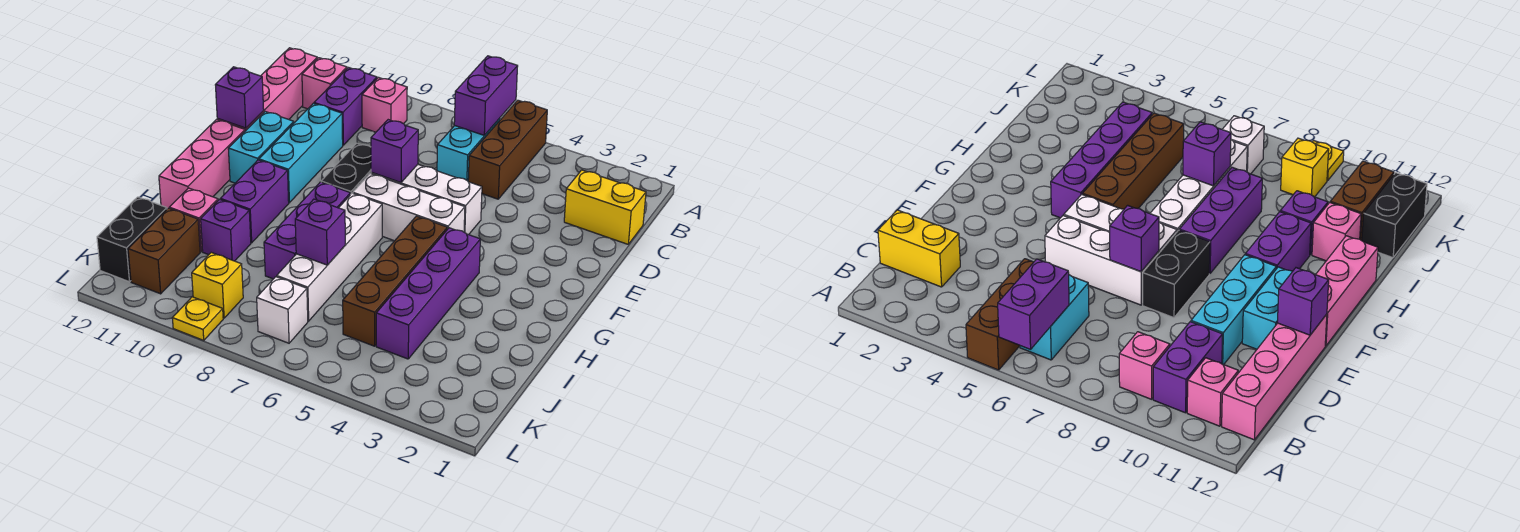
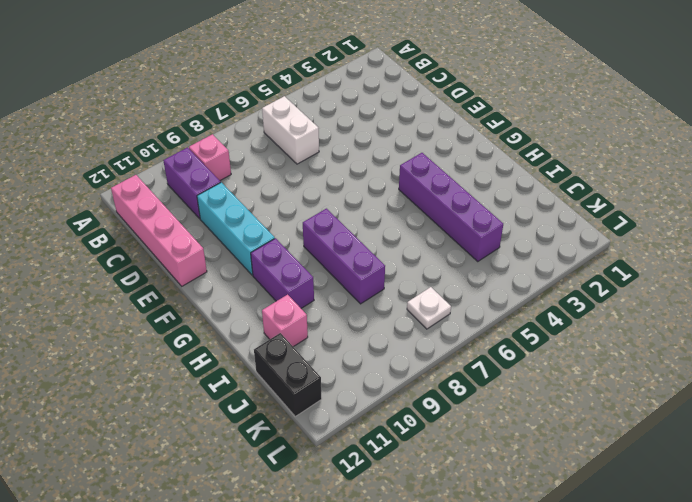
white brick B6:C6 level 1 -> cyan brick B6:C6 level 1
white plate K7 level 1 -> white brick K7 level 1
none -> brown brick A5:C5 level 1
none -> pink brick B11 level 1
none -> yellow brick C1:C2 level 1

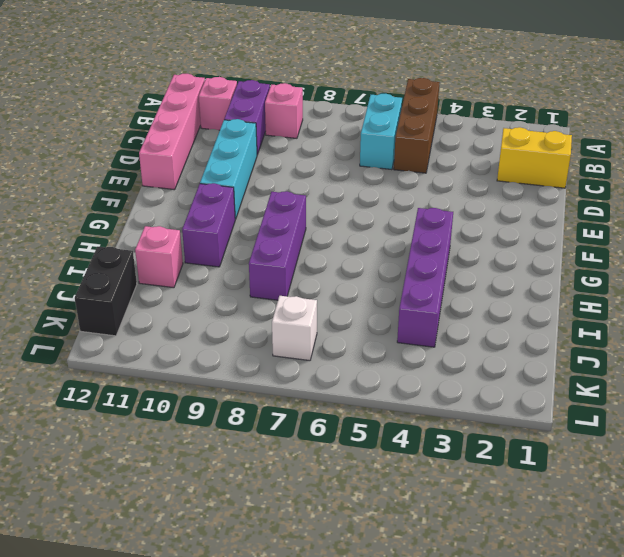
none -> white brick E5:E7 level 1
none -> black brick E8:F8 level 1
none -> cyan brick E11:F11 level 1

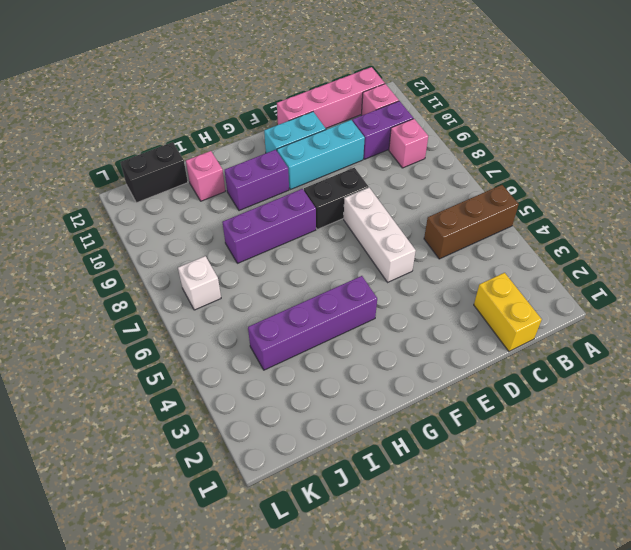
none -> cyan brick B6:C6 level 1
none -> white brick F5:F7 level 1
none -> pink brick F12:H12 level 1

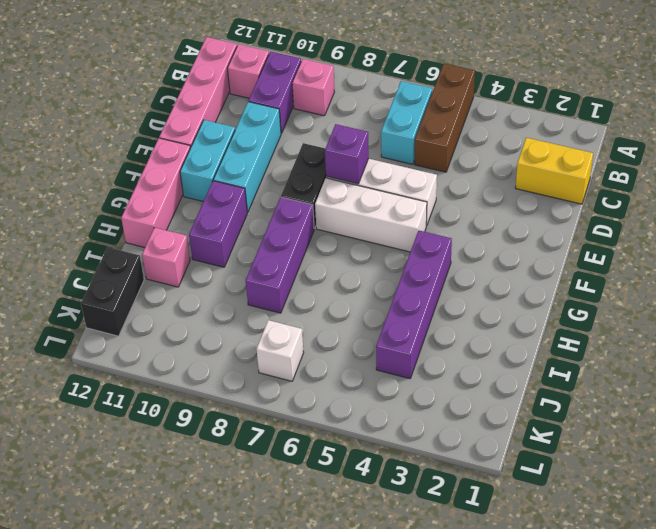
none -> brown brick G5:J5 level 1
none -> white brick G7:J7 level 1
none -> purple brick I10 level 1

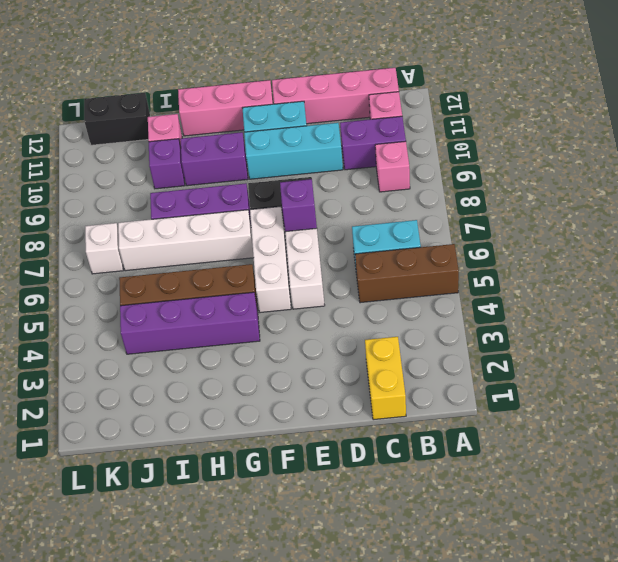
none -> brown brick J11:K11 level 1
none -> yellow brick K9 level 1
none -> yellow plate L9 level 1

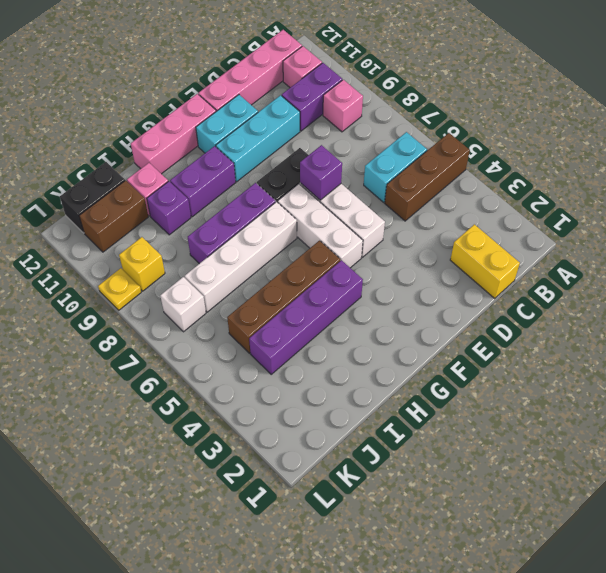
none -> purple brick A6:B6 level 2
none -> purple brick E12 level 2
none -> purple brick I7 level 2

